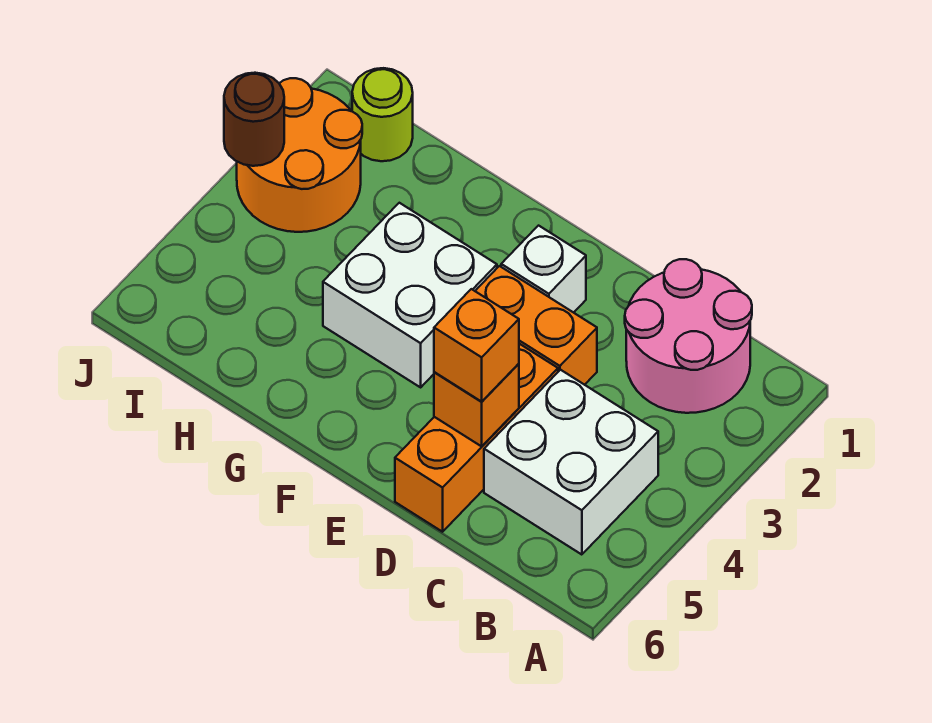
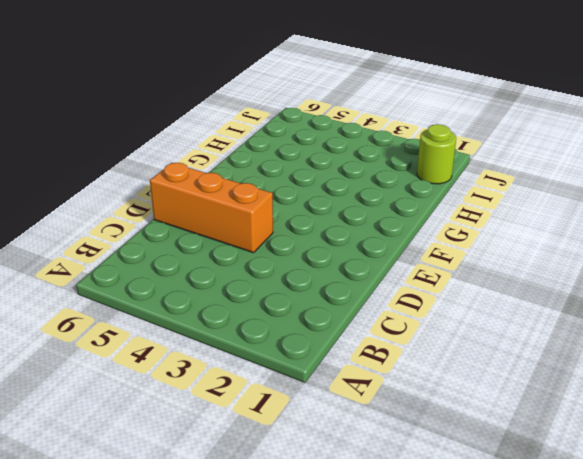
none -> pink round brick B1:C2 level 1
none -> white brick B4:C5 level 1

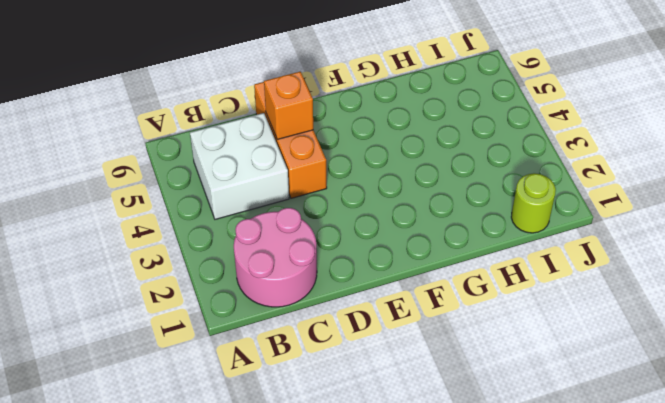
none -> orange brick D3:E3 level 1
none -> white brick E2 level 1

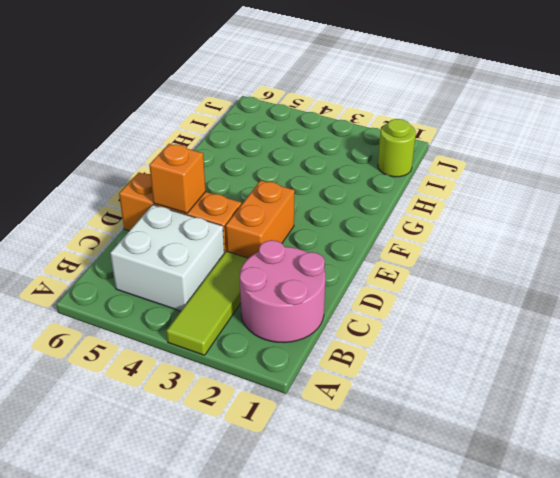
lime tile A3:C3 level 1 -> none
none -> white brick E2 level 1
none -> white brick F3:G4 level 1

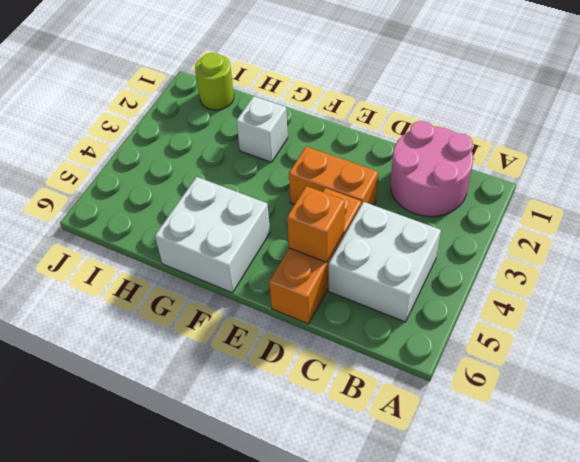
white brick F5:G6 level 1 -> white brick F3:G4 level 1
white brick G2 level 1 -> white brick E2 level 1
none -> orange round brick I2:J3 level 1
none -> brown round brick J3 level 2

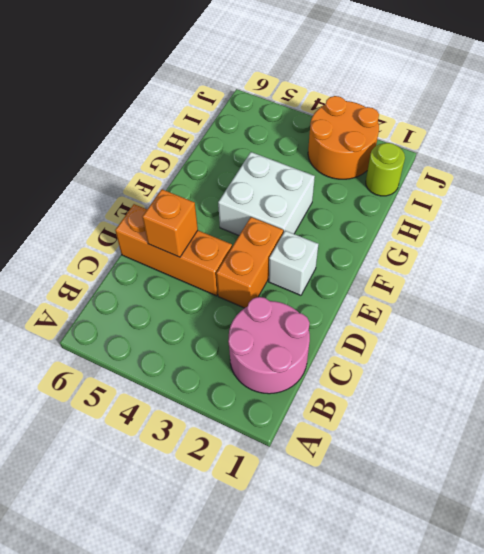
none -> white brick B4:C5 level 1
none -> brown round brick J3 level 2

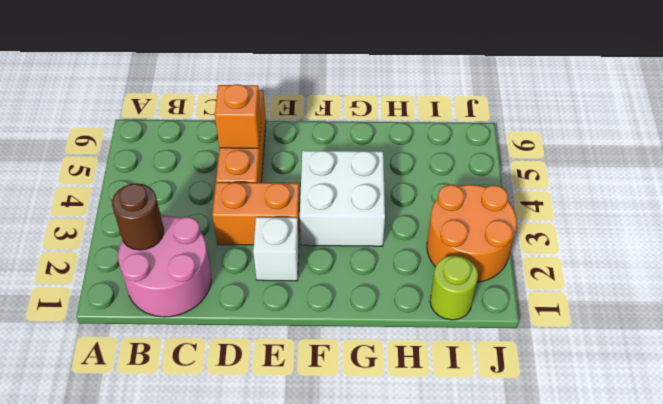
brown round brick B2 level 2 -> brown round brick J3 level 2
none -> white brick B4:C5 level 1
none -> orange brick D5 level 3

